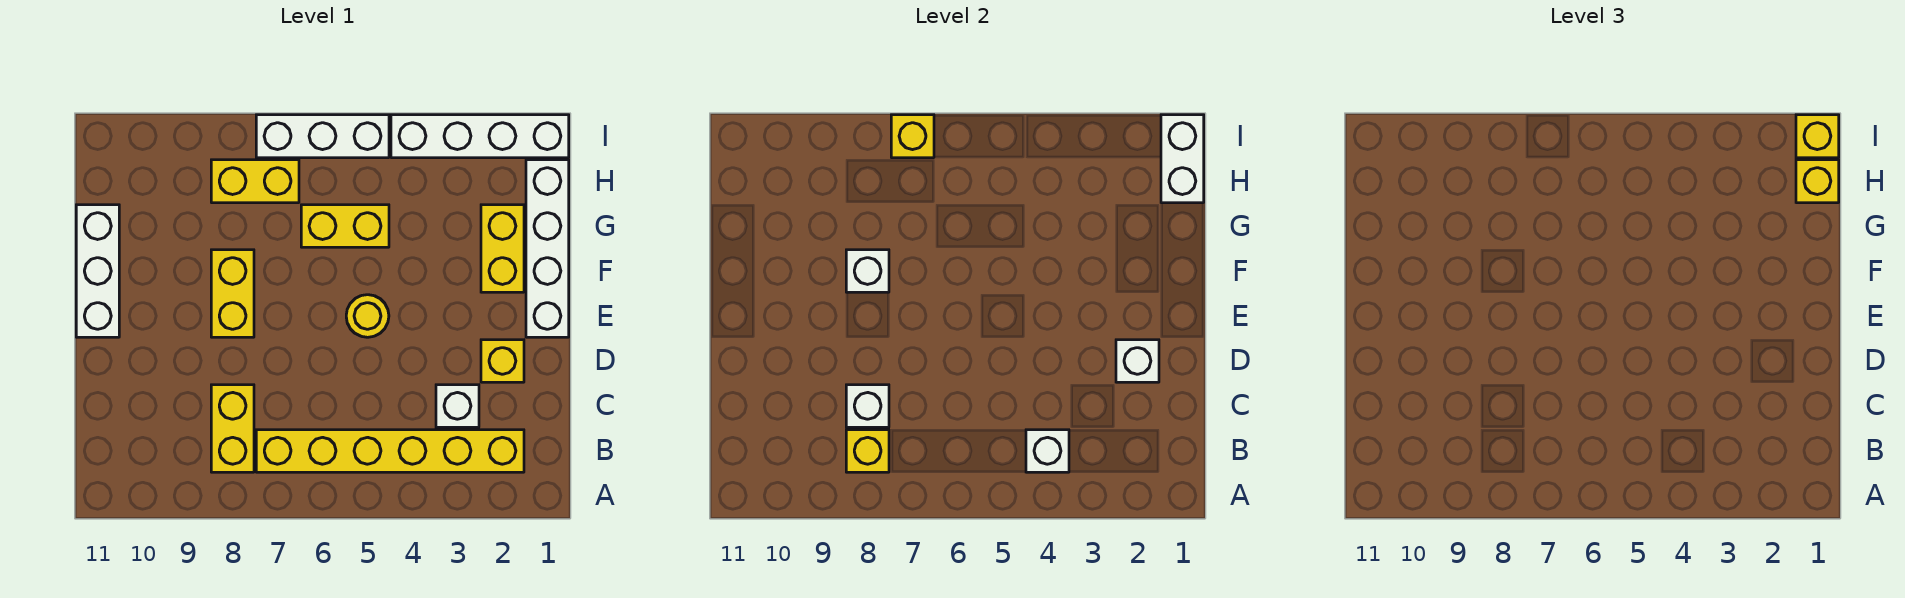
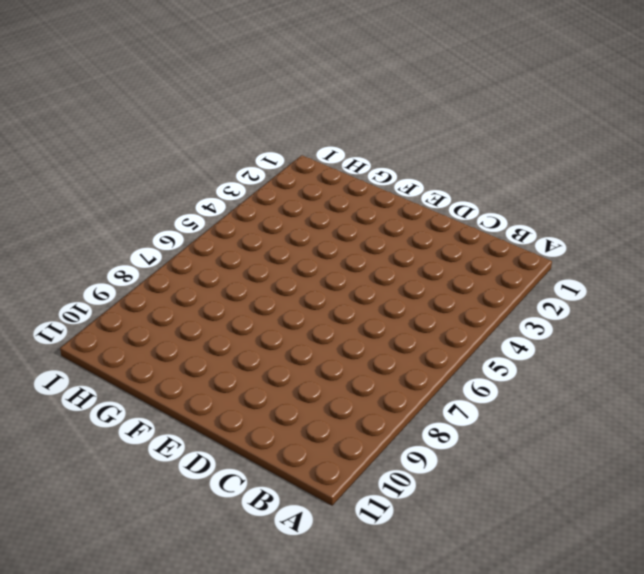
none -> yellow brick B2:B7 level 1
none -> yellow brick B8:C8 level 1
none -> white brick C3 level 1

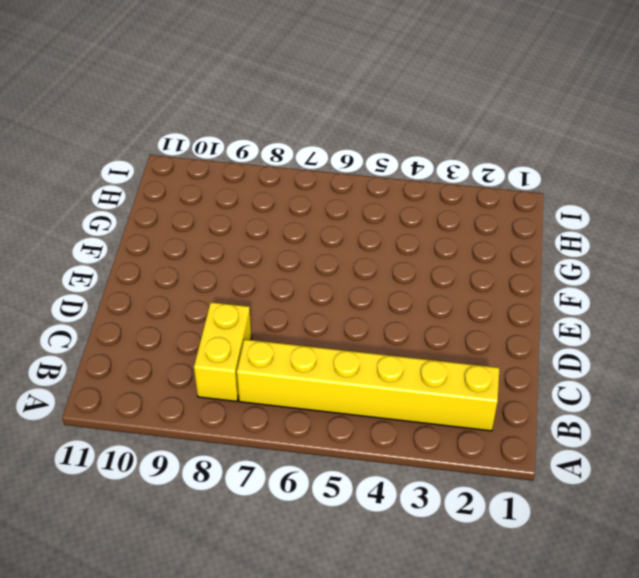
none -> white brick C3 level 1
none -> yellow brick D2 level 1
none -> white brick E1:H1 level 1

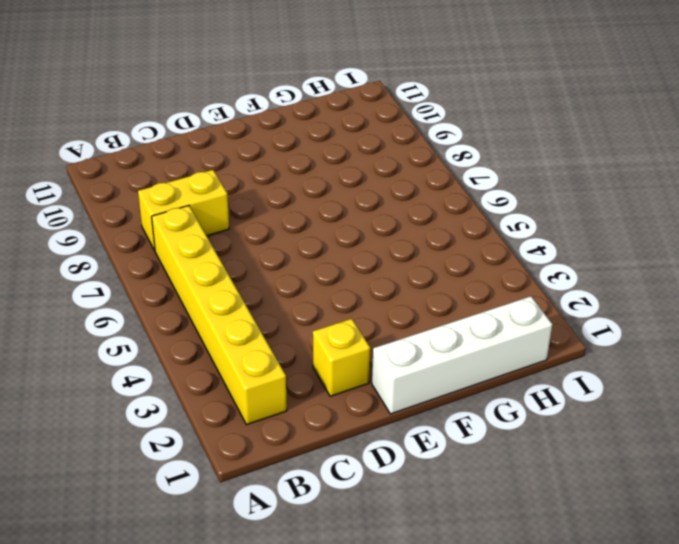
none -> white brick C3 level 1
none -> yellow round brick E5 level 1
none -> yellow brick E8:F8 level 1

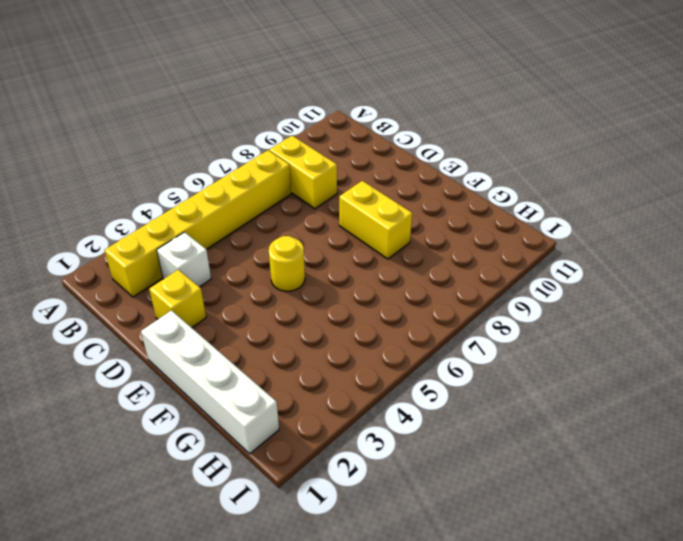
none -> white brick E11:G11 level 1
none -> yellow brick F2:G2 level 1
none -> yellow brick G5:G6 level 1

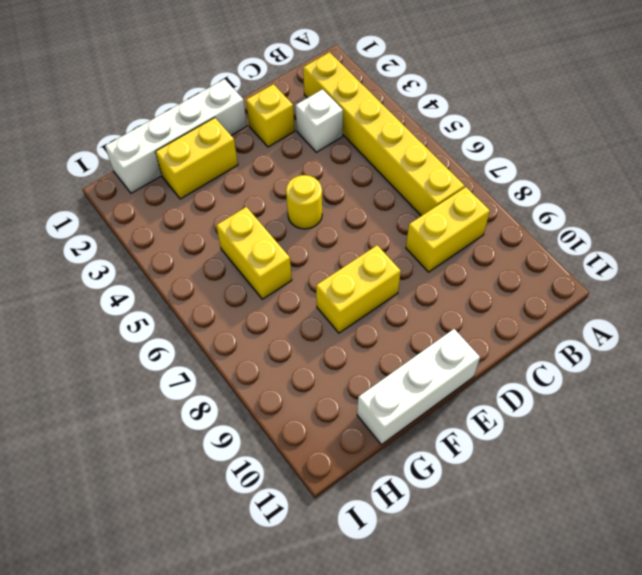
none -> yellow brick H7:H8 level 1
none -> white brick I1:I4 level 1
none -> white brick I5:I7 level 1

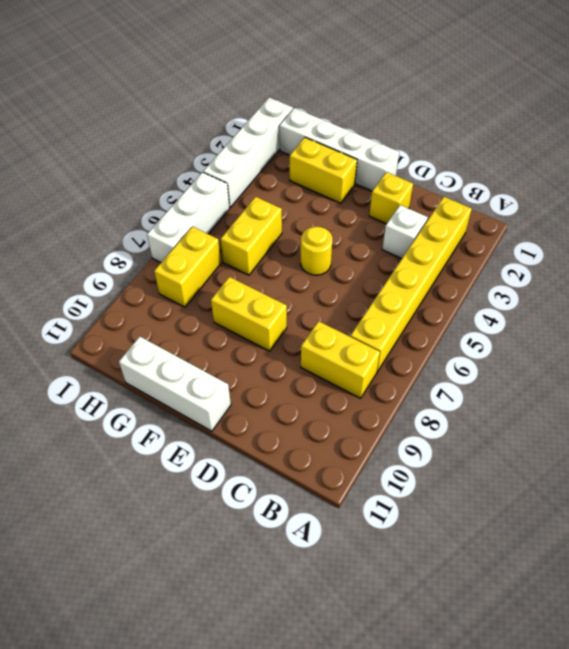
none -> white brick B4 level 2
none -> yellow brick B8 level 2
none -> white brick C8 level 2

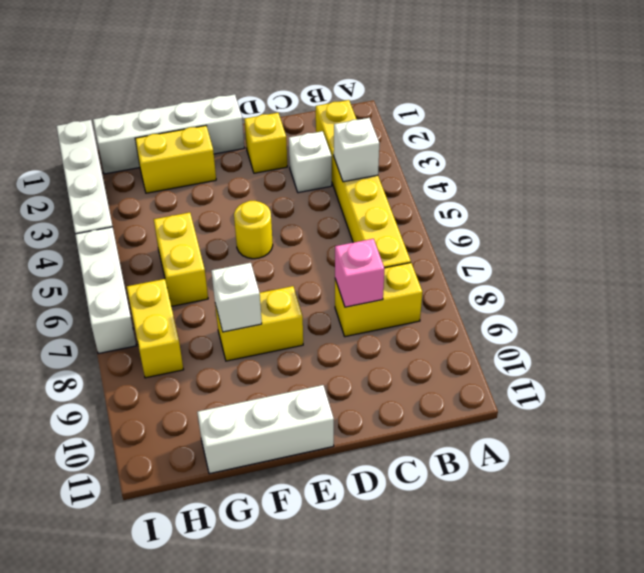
pink brick C8 level 2 -> white brick C8 level 2
none -> yellow brick B8 level 2
none -> white brick D2 level 2
none -> white brick H1:I1 level 2

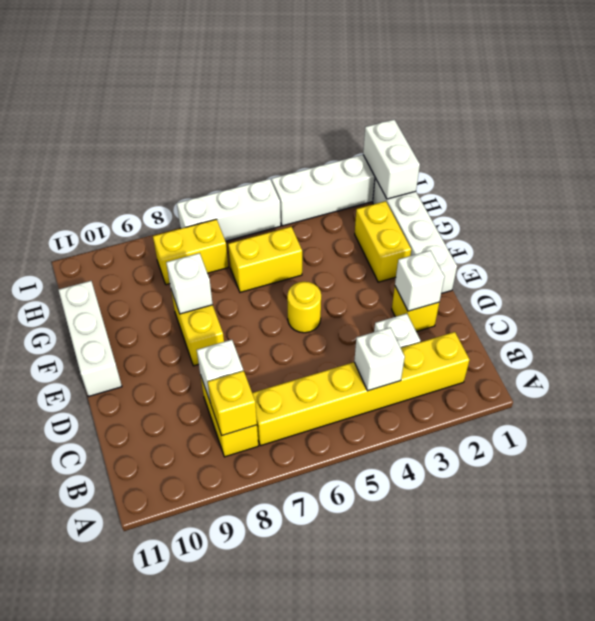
none -> yellow brick I7 level 2
none -> yellow brick H1 level 3
none -> yellow brick I1 level 3

